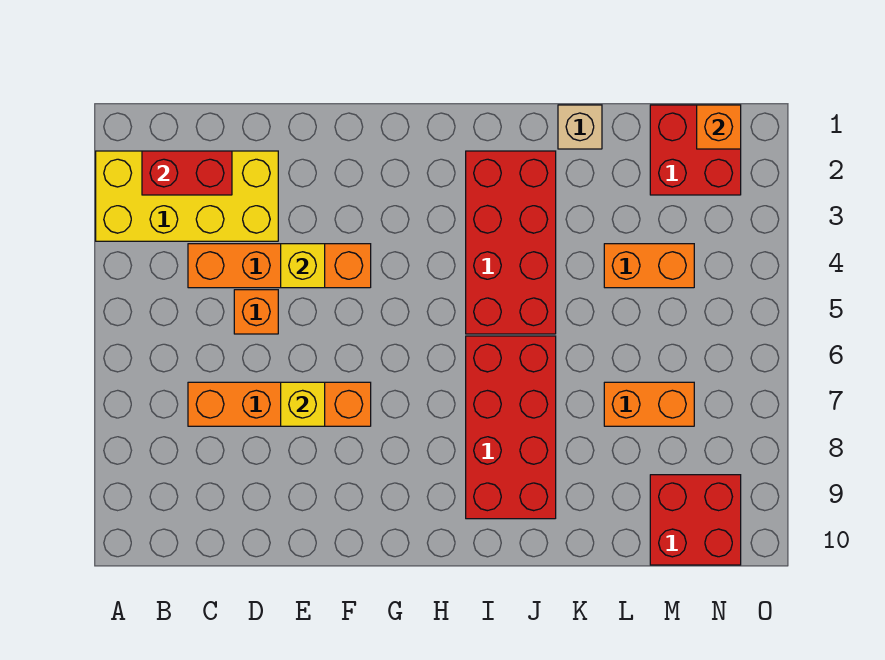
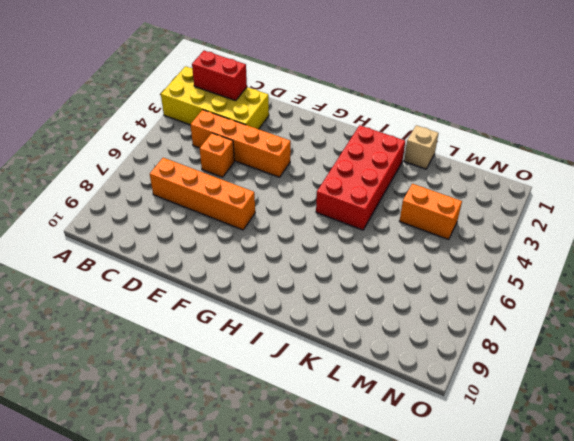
none -> red brick I6:J9 level 1
none -> orange brick L7:M7 level 1
none -> red brick M1:N2 level 1

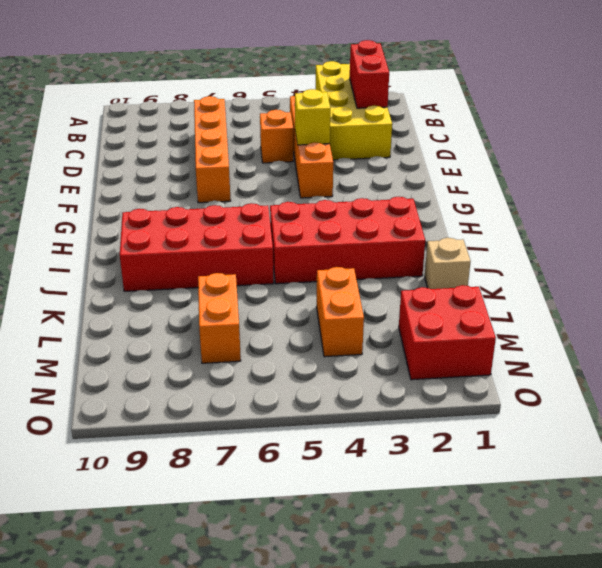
none -> red brick M9:N10 level 1
none -> yellow brick E7 level 2
none -> orange brick N1 level 2

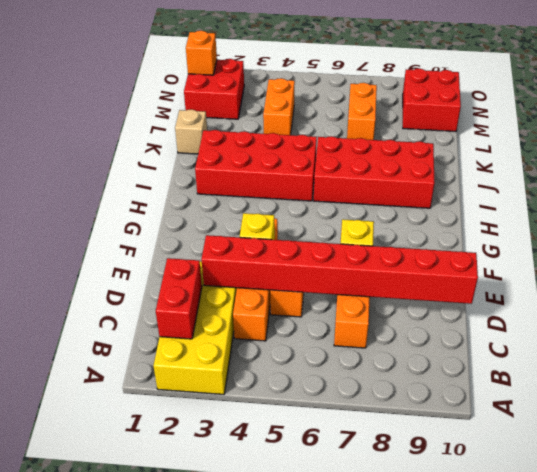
red brick D3:D10 level 2 -> none

